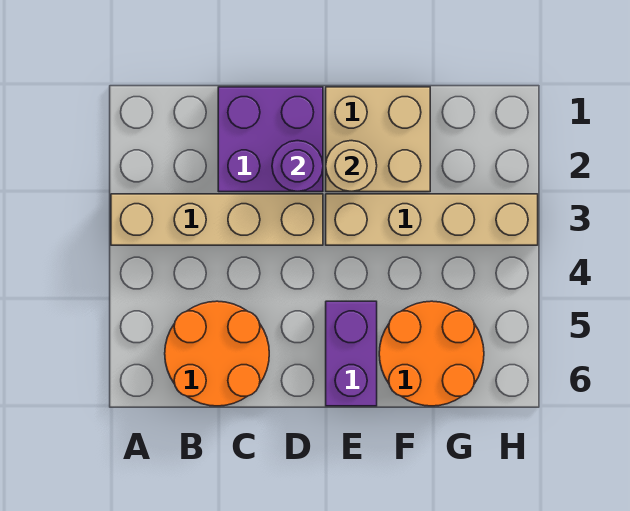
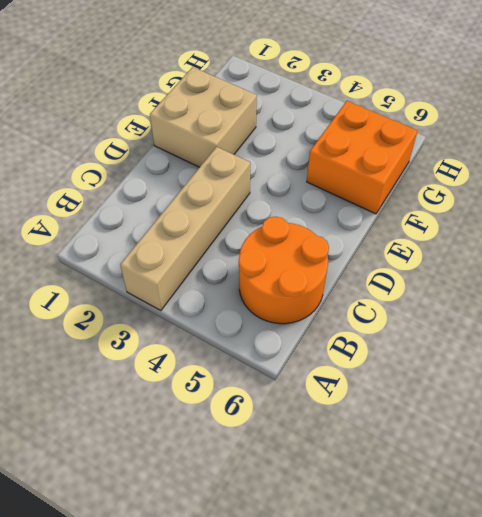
orange brick F5:G6 level 1 -> orange round brick F5:G6 level 1
none -> purple brick C1:D2 level 1
none -> tan brick E3:H3 level 1

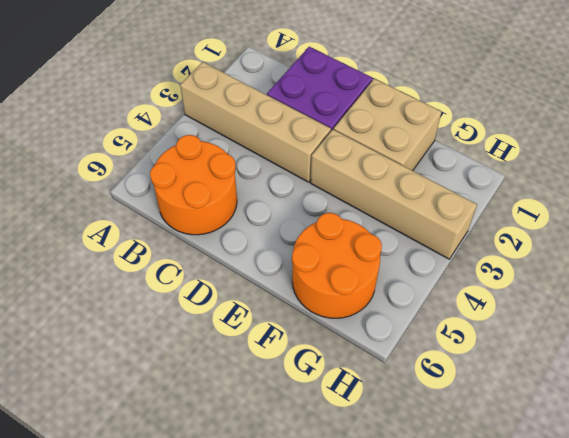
none -> purple brick E5:E6 level 1
none -> purple round brick D2 level 2

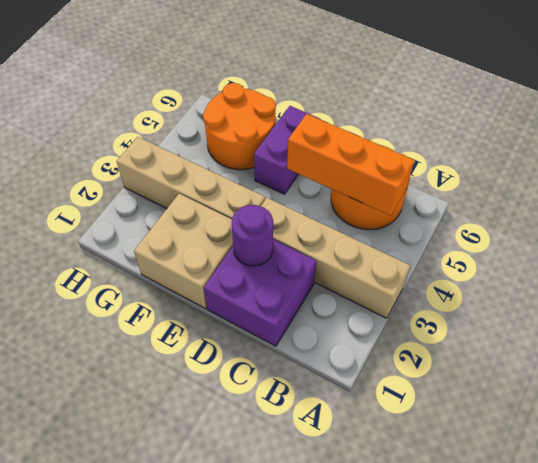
orange brick B5:D5 level 2 -> none
none -> tan round brick E2 level 2

